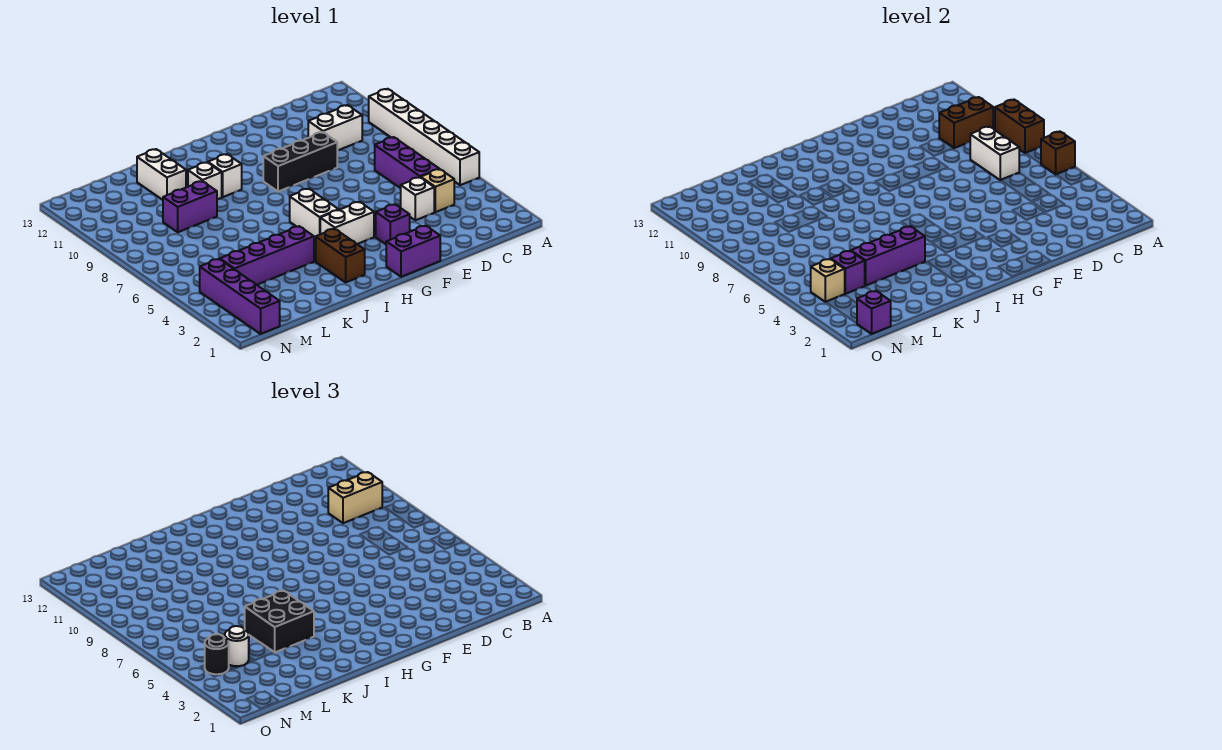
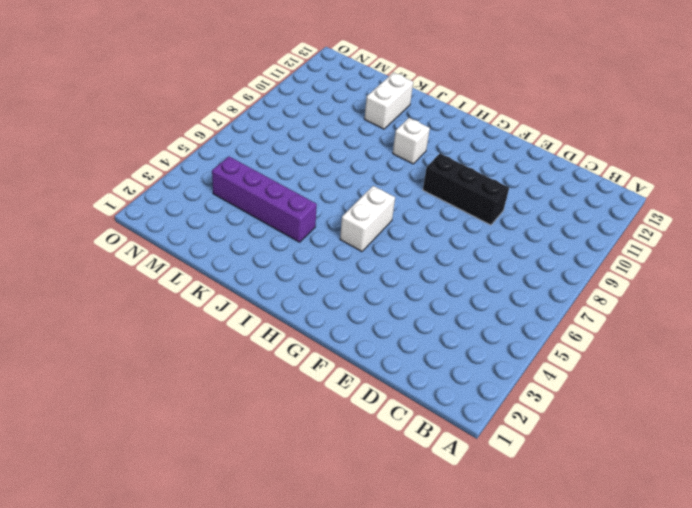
none -> white brick A5:A10 level 1
none -> tan brick C4 level 1
none -> purple brick C5:C7 level 1

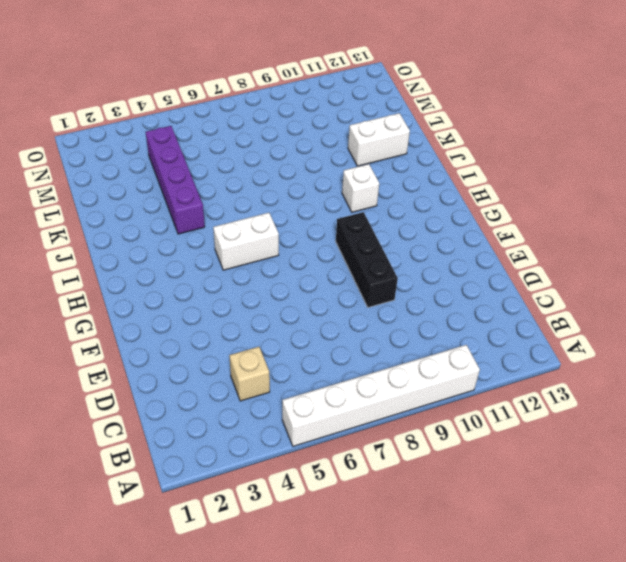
none -> purple brick C5:C7 level 1
none -> white brick C10:D10 level 1
none -> white brick D4 level 1

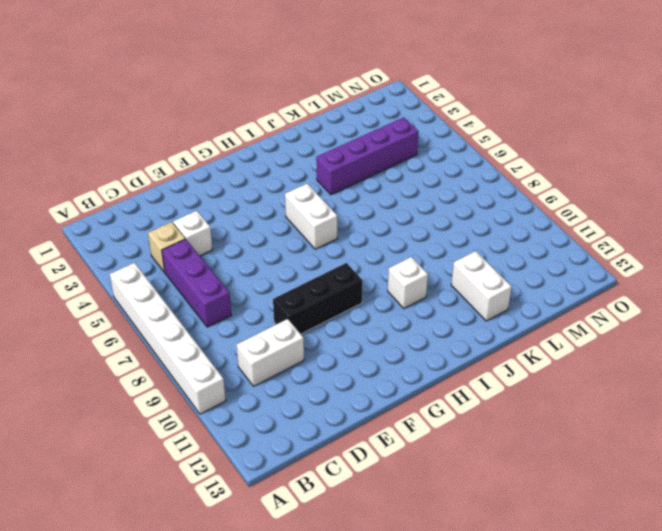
none -> purple brick F1:G1 level 1
none -> purple brick F3 level 1
none -> white brick G4:H4 level 1

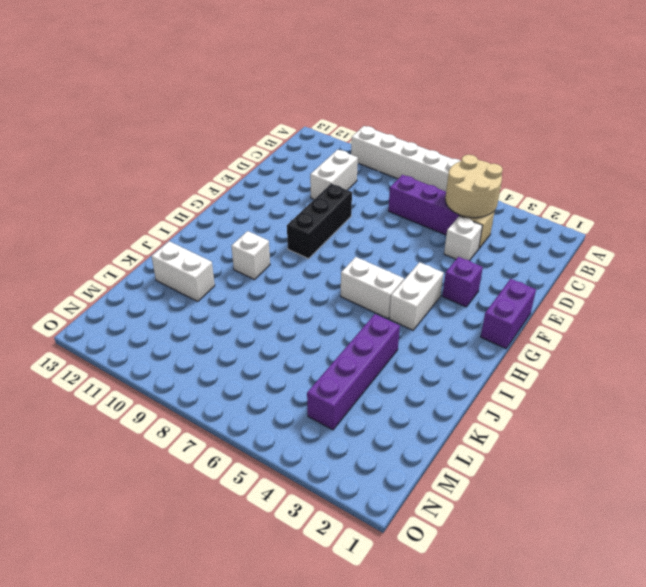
tan round brick B4:C5 level 2 -> none
none -> brown brick I2:I3 level 1
none -> white brick J10 level 1
none -> purple brick K9:L9 level 1

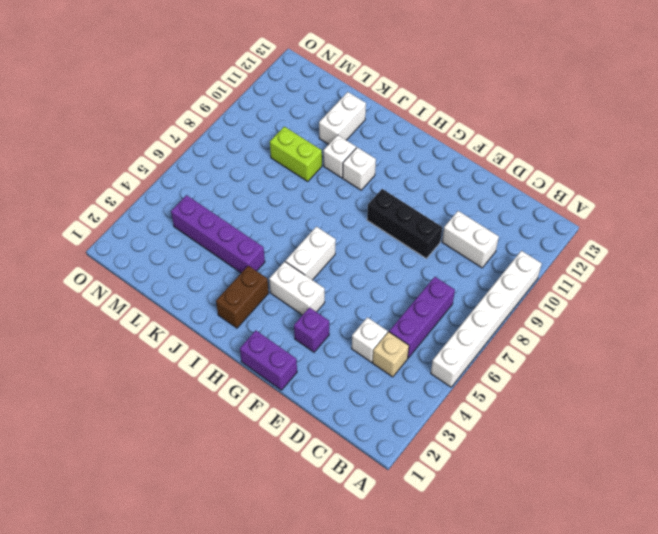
lime brick K9:L9 level 1 -> purple brick K9:L9 level 1
none -> purple brick N1:N4 level 1
none -> brown brick A6 level 2
none -> brown brick A8:A9 level 2

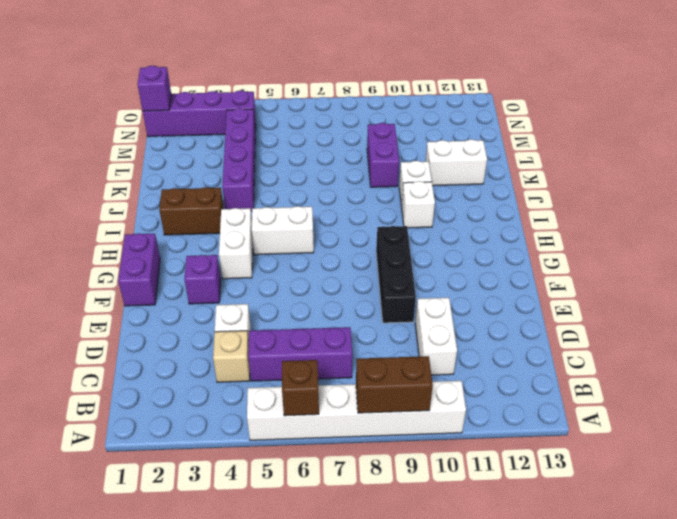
none -> brown brick B10:C10 level 2
none -> white brick C7:C8 level 2
none -> purple brick J4:L4 level 2

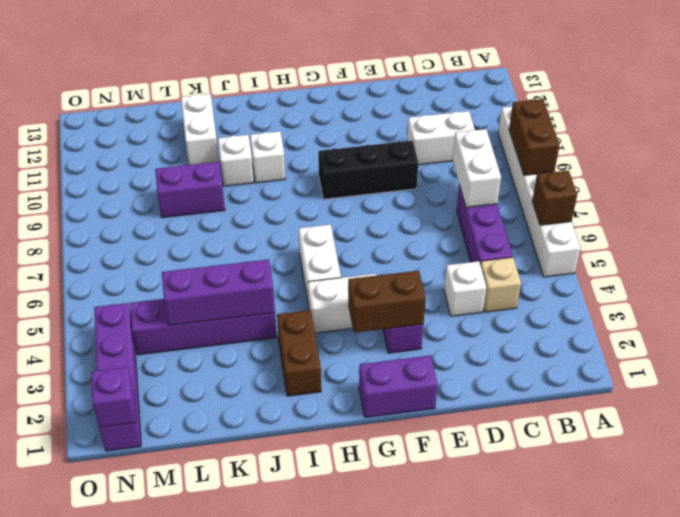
brown brick F3:G3 level 2 -> brown brick B10:C10 level 2
none -> purple brick M4 level 2
none -> tan brick N4 level 2
none -> tan brick B10:C10 level 3

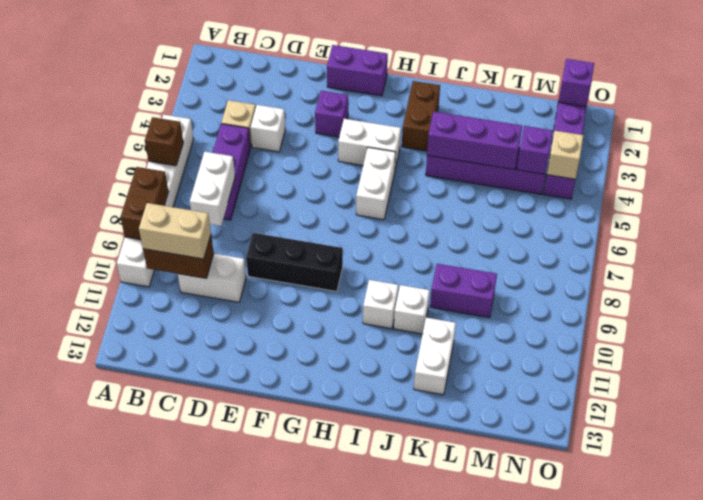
none -> black brick J4:K5 level 3
none -> white round brick M4 level 3
none -> black round brick N4 level 3

